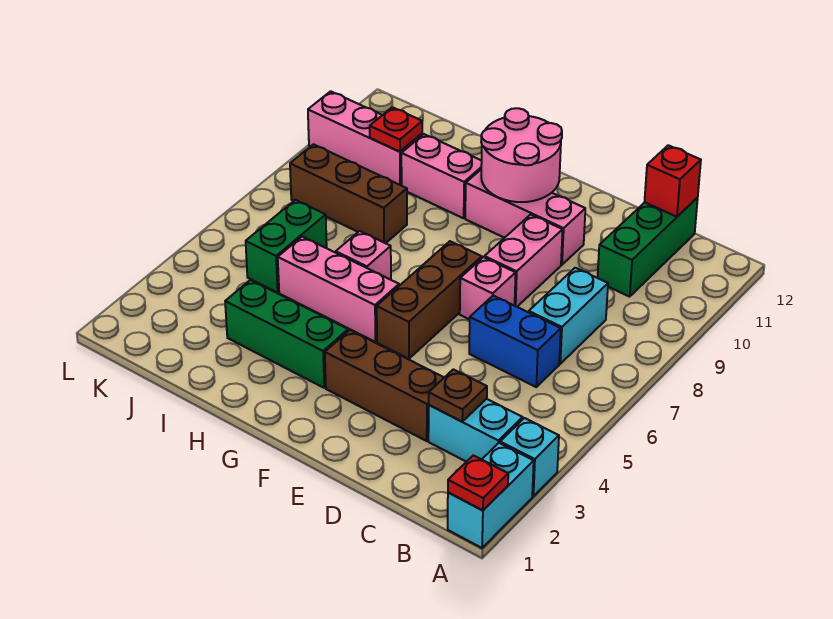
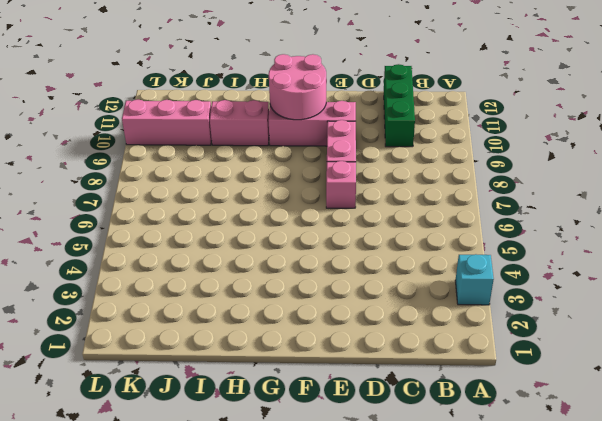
none -> cyan brick A1:A2 level 1
none -> cyan brick B3:C3 level 1
none -> blue brick C6:D6 level 1

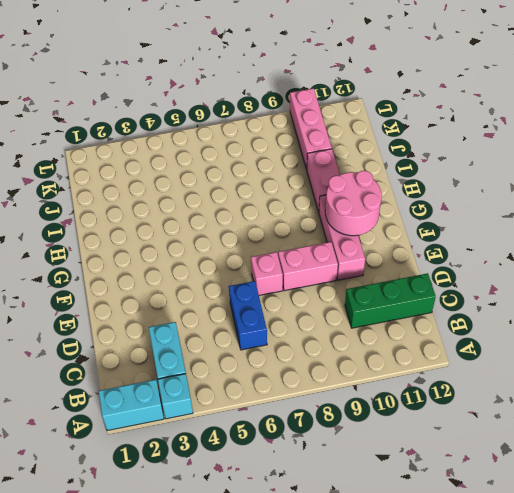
none -> cyan brick C7:C8 level 1
none -> brown brick D3:F3 level 1
none -> brown brick F5:F7 level 1

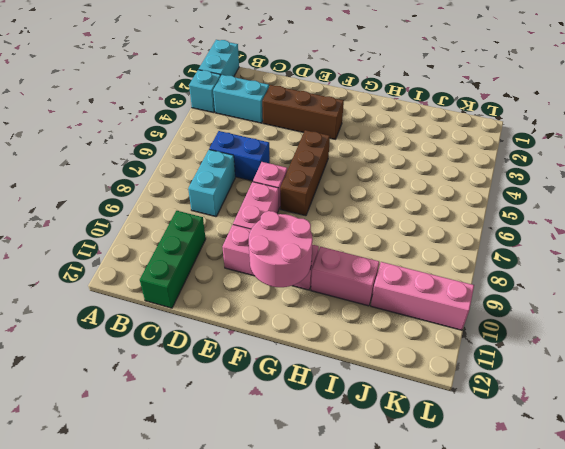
none -> green brick G3:I3 level 1
none -> pink brick G5:I5 level 1
none -> pink brick H6 level 1

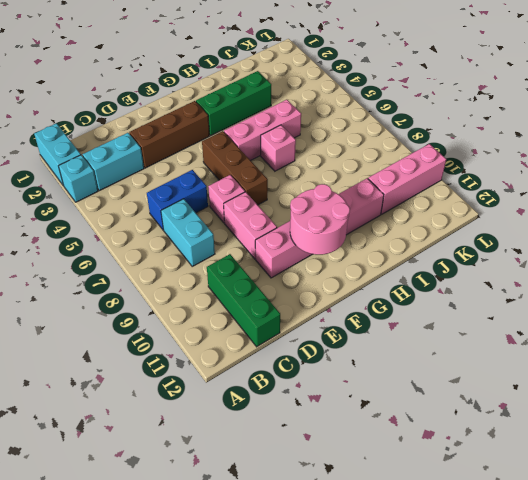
none -> brown brick I8:K8 level 1
none -> green brick J5:J6 level 1
none -> red plate A1 level 2

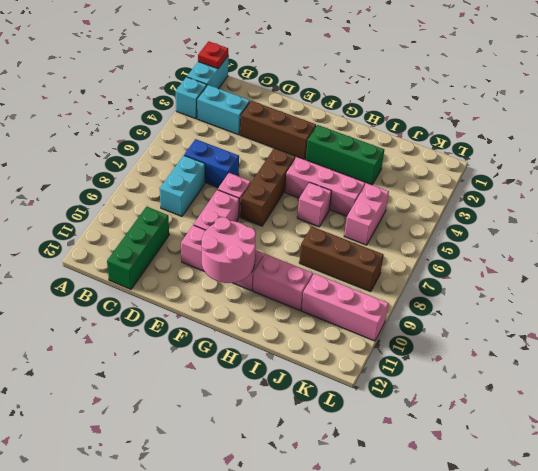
pink brick J5:J6 level 1 -> green brick J5:J6 level 1
none -> brown plate C3 level 2
none -> red brick C12 level 2
none -> red plate J10 level 2

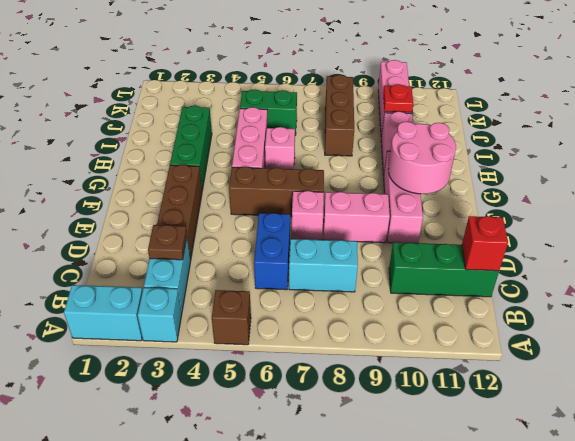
brown brick A5 level 1 -> none
none -> red plate A1 level 2

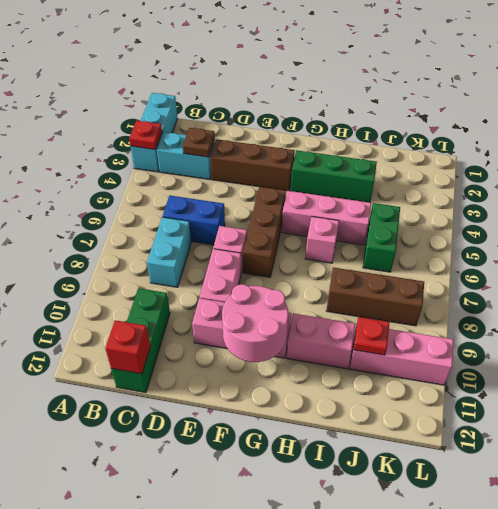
red plate A3 level 2 -> red plate A1 level 2

